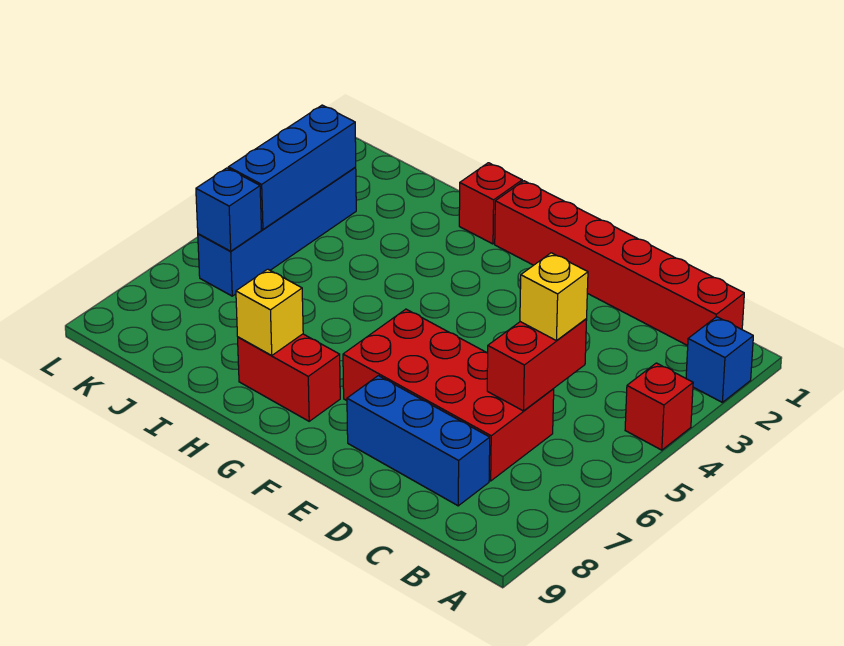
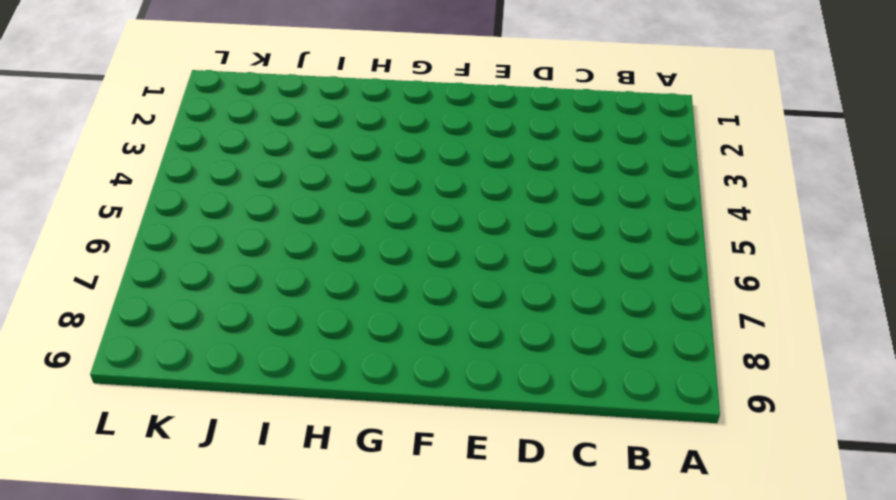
none -> blue brick A2 level 1
none -> red brick A4 level 1
none -> red brick B1:G1 level 1

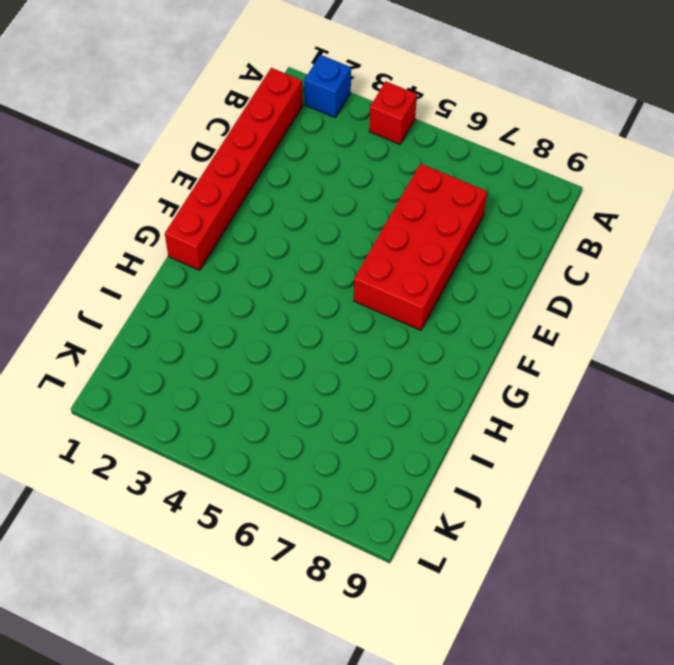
none -> blue brick C8:E8 level 1
none -> red brick G8:H8 level 1
none -> red brick H1 level 1

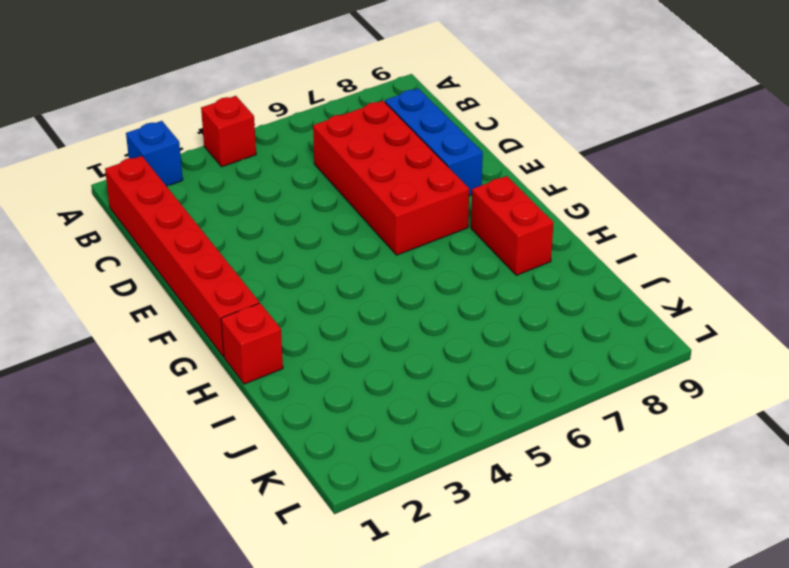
none -> blue brick K3:K6 level 1
none -> red brick C5:C6 level 2
none -> yellow brick H8 level 2

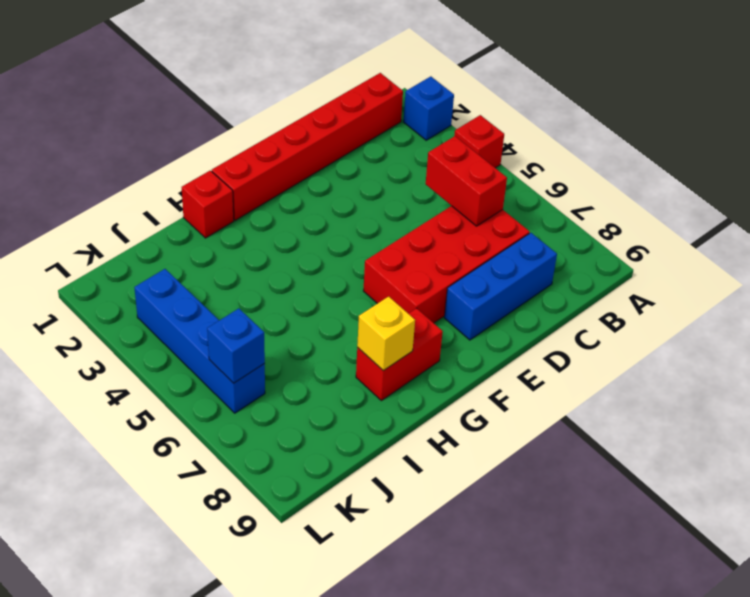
none -> blue brick K3:K5 level 2
none -> yellow brick C5 level 3

